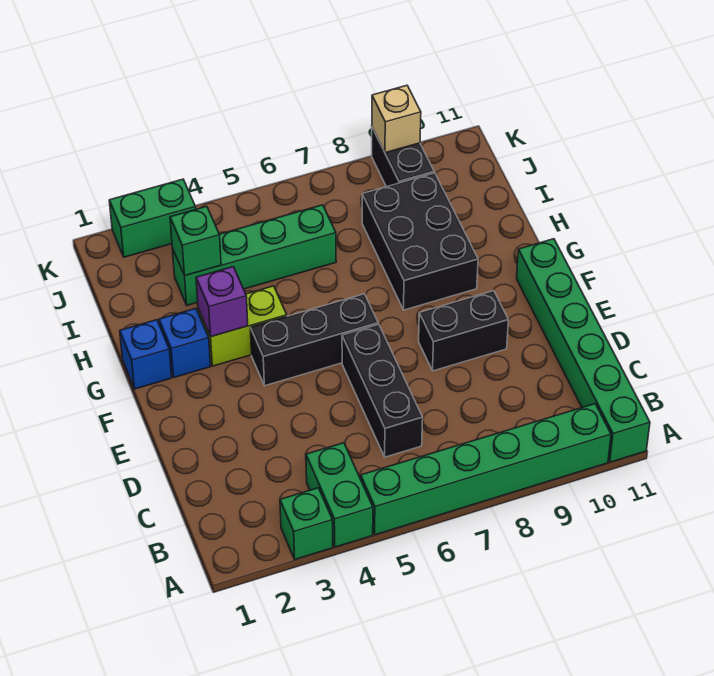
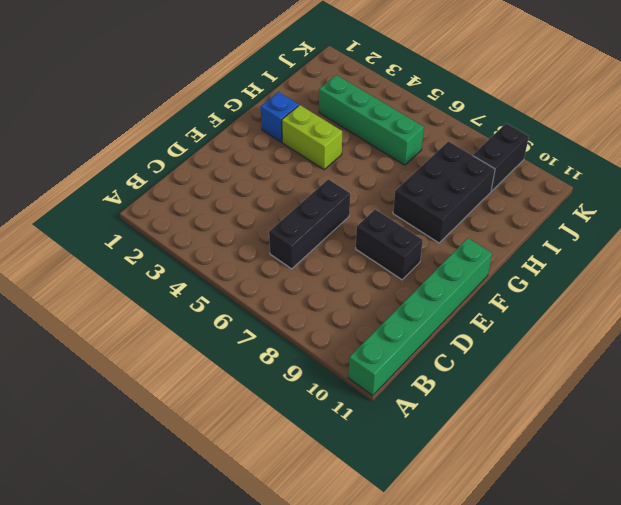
none -> green brick A3 level 1
none -> green brick A4:B4 level 1
none -> green brick A5:A10 level 1

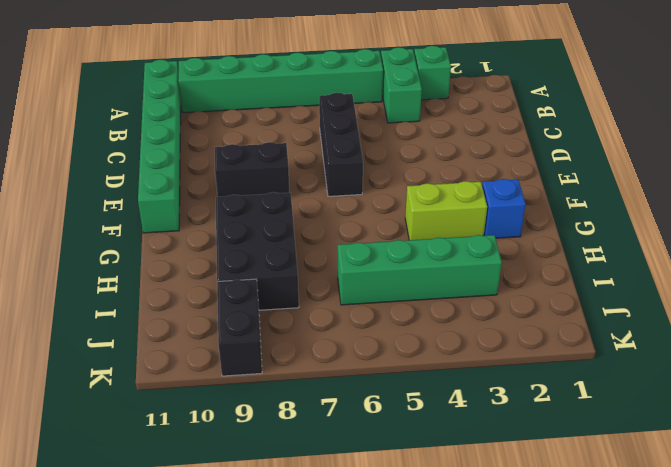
none -> black brick F4:F6 level 1
none -> blue brick G1 level 1
none -> green brick K2:K3 level 1

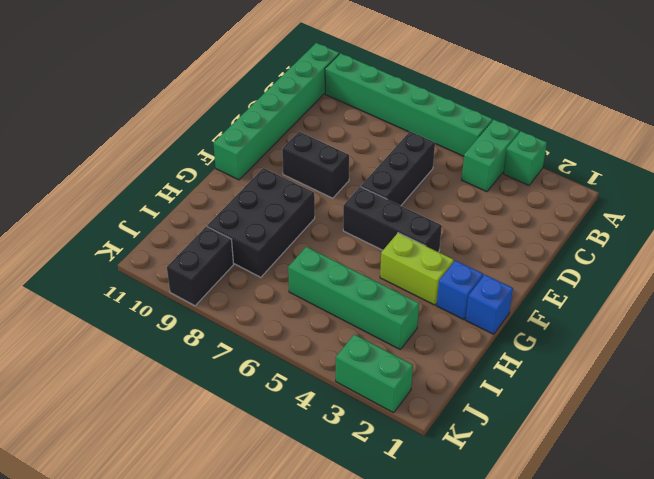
none -> purple brick G3 level 2
none -> green brick I3 level 2
none -> tan brick K9 level 2

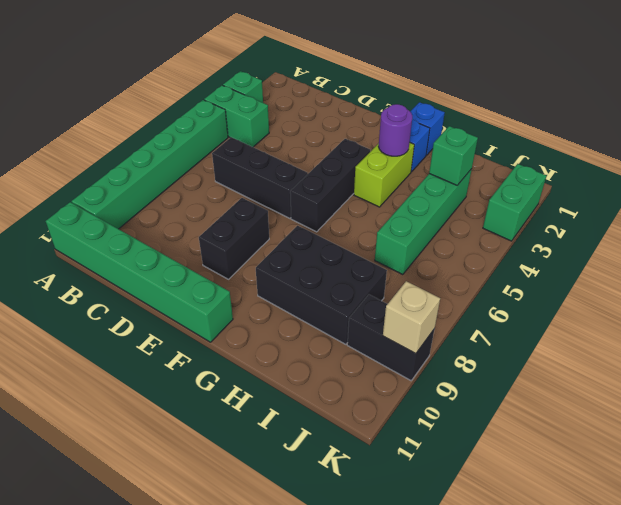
purple round brick G3 level 2 -> purple brick G3 level 2

